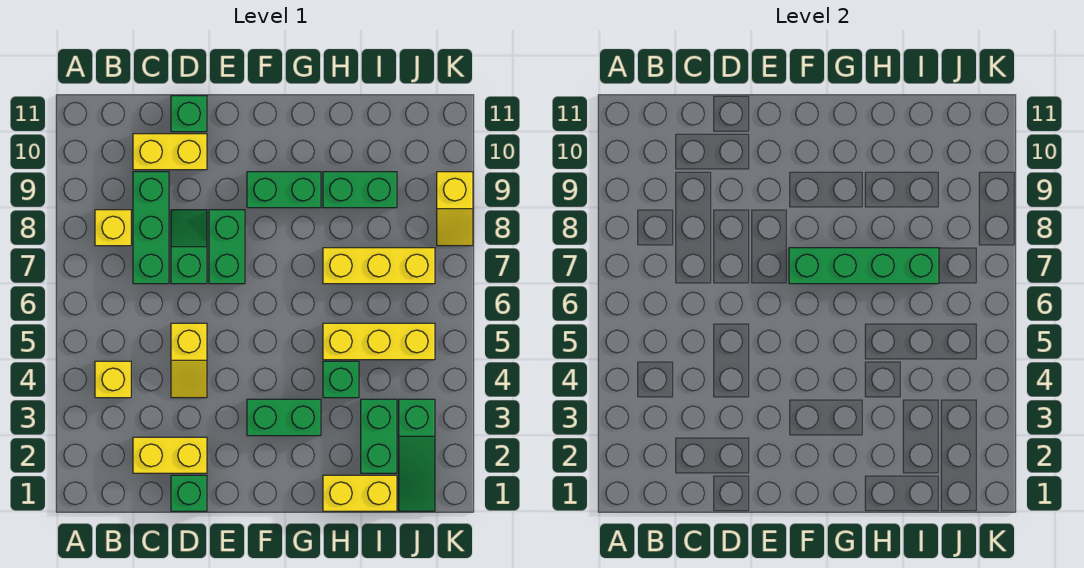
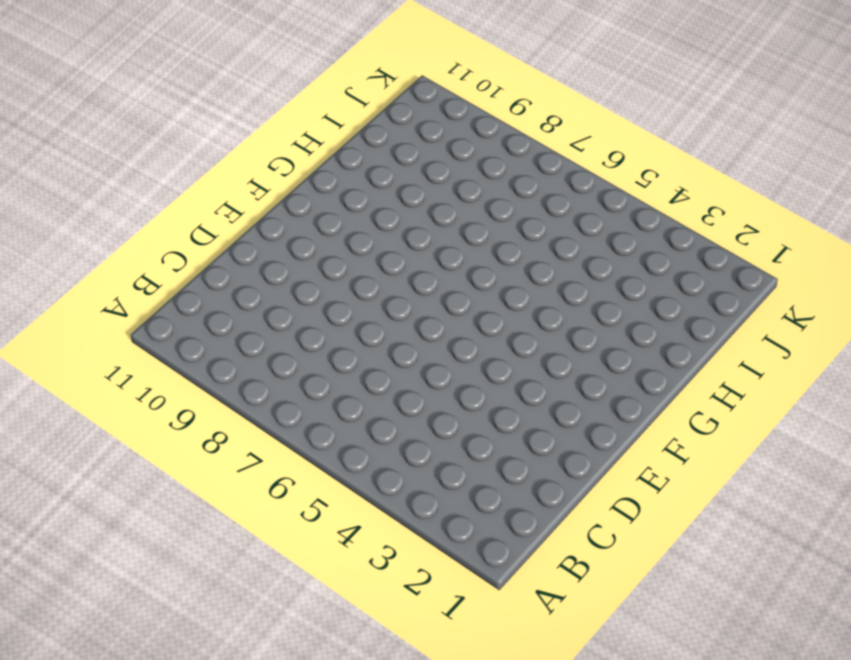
none -> yellow brick B4 level 1
none -> yellow brick B8 level 1
none -> yellow brick C2:D2 level 1

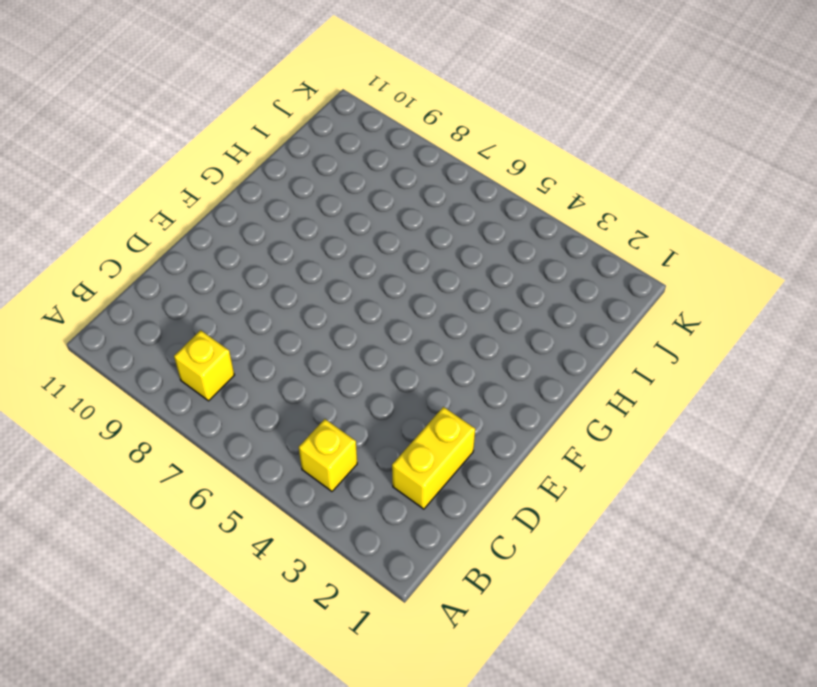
none -> green brick C7:C9 level 1
none -> yellow brick C10:D10 level 1
none -> green brick D1 level 1

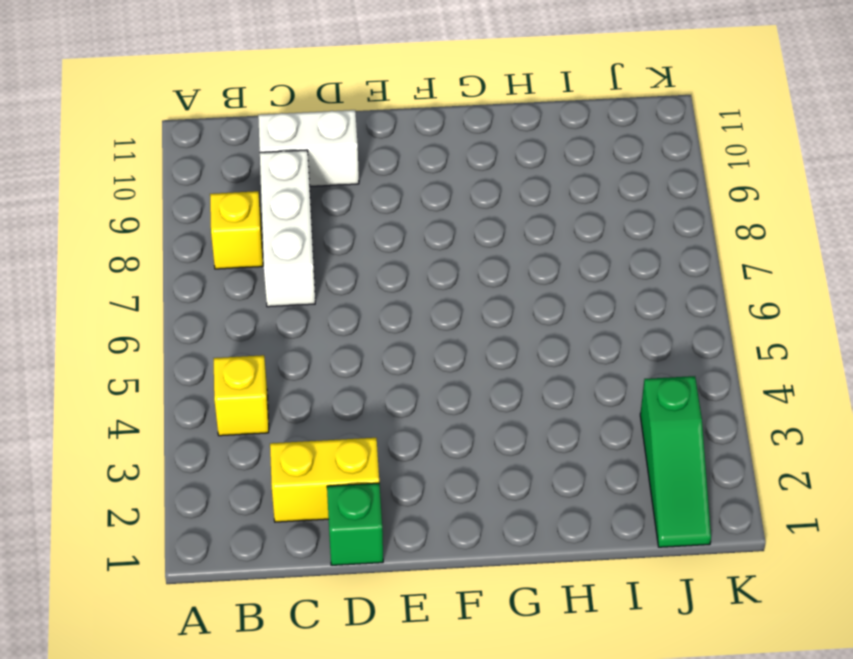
white brick C7:C9 level 1 -> green brick C7:C9 level 1
white brick C10:D10 level 1 -> yellow brick C10:D10 level 1
none -> yellow slope D4:D5 level 1 top 5
none -> green slope D7:D8 level 1 top 7
none -> green brick D11 level 1

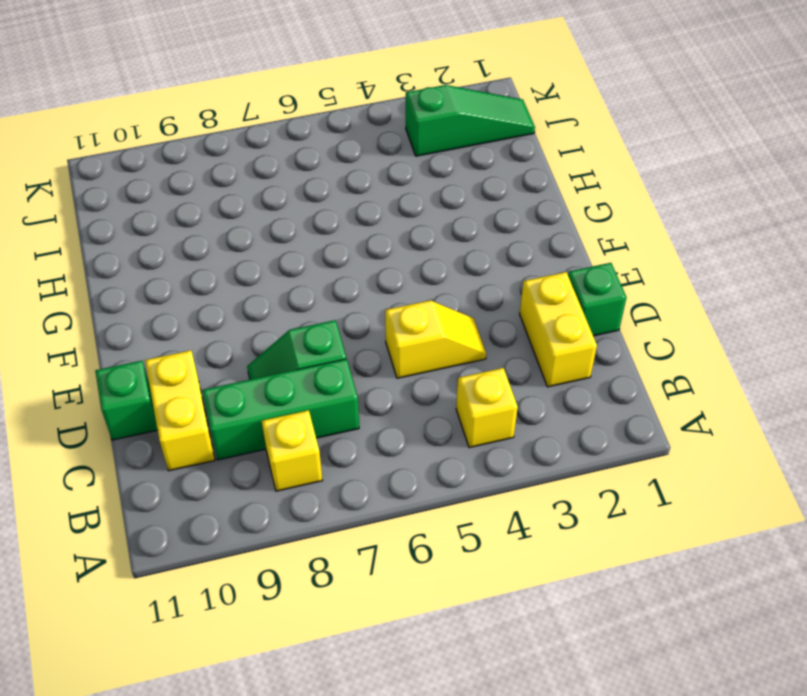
none -> green brick E7:E8 level 1
none -> green brick F3:G3 level 1
none -> green brick F9:G9 level 1

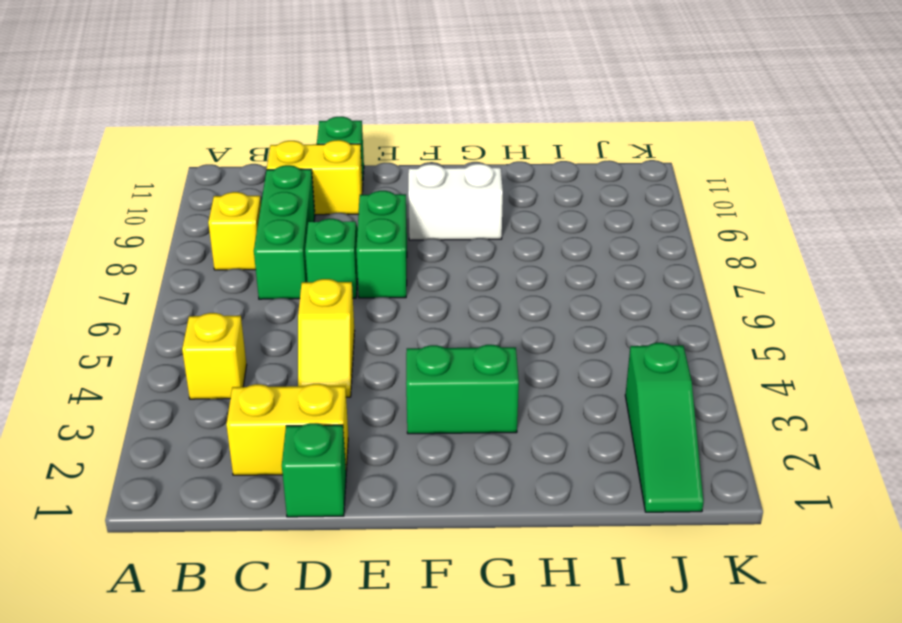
white brick F9:G9 level 1 -> green brick F9:G9 level 1
none -> yellow brick H1:I1 level 1
none -> green brick H4 level 1
none -> yellow brick H5:J5 level 1

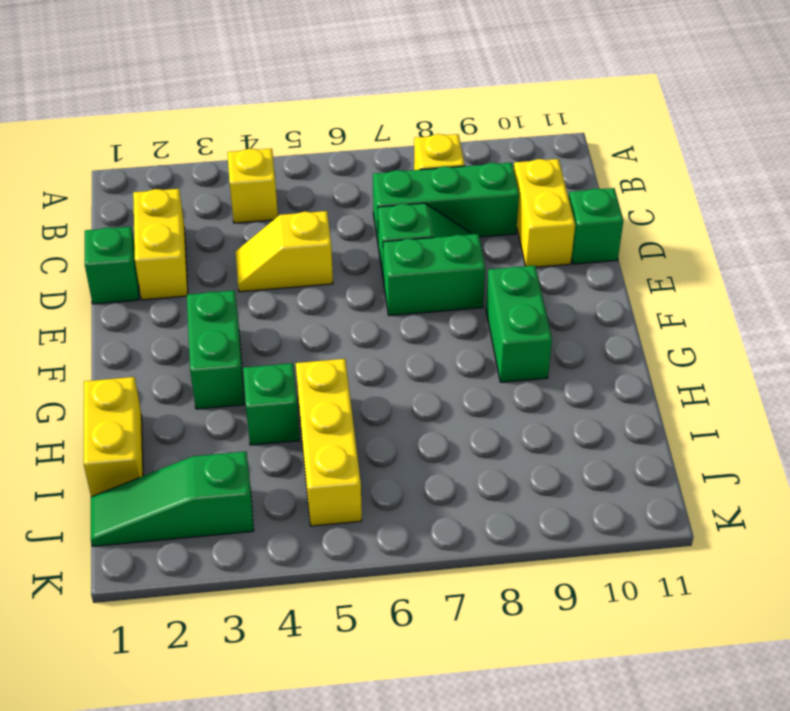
none -> yellow brick H7:J7 level 1
none -> green brick H9:I9 level 1
none -> green brick I2:I3 level 1

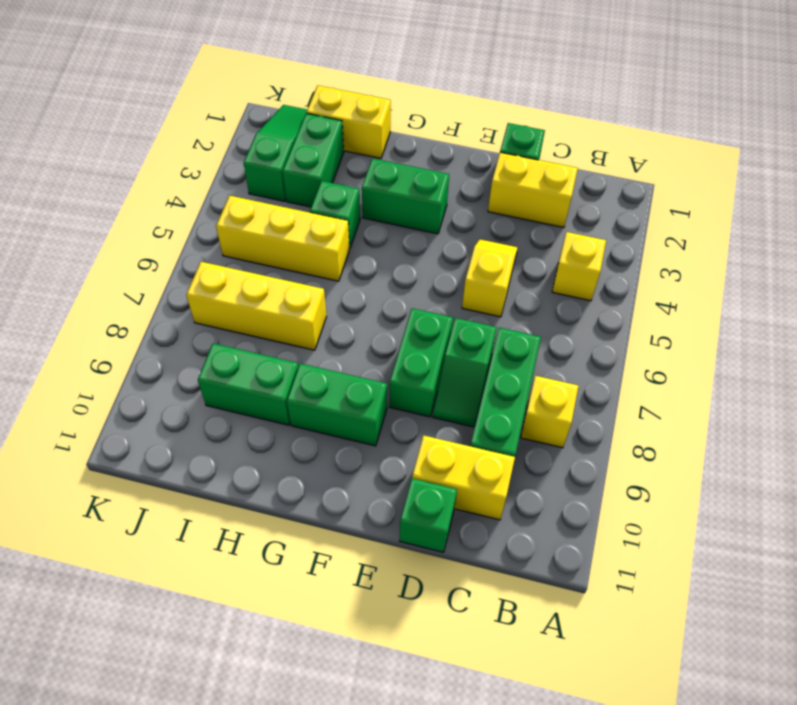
none -> yellow slope K8:K9 level 1 top 9
none -> green brick F7:I7 level 2

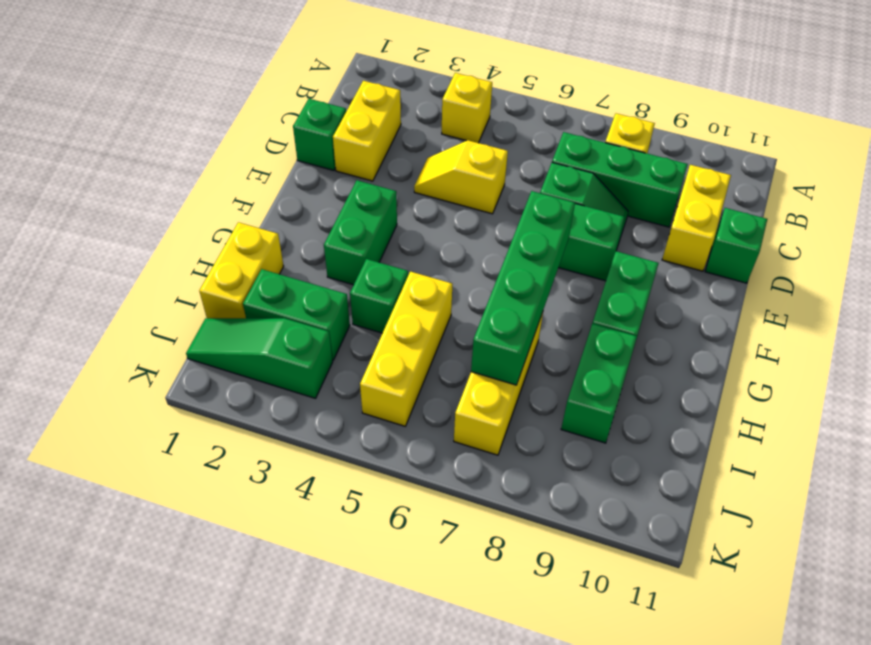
none -> yellow slope K8:K9 level 1 top 9

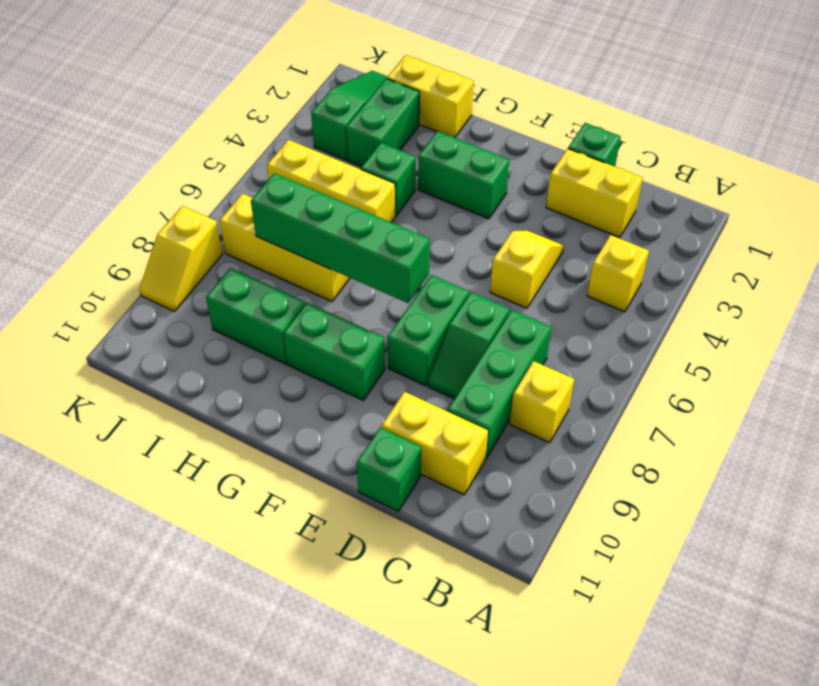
yellow slope K8:K9 level 1 top 8 -> yellow slope K8:K9 level 1 top 9

